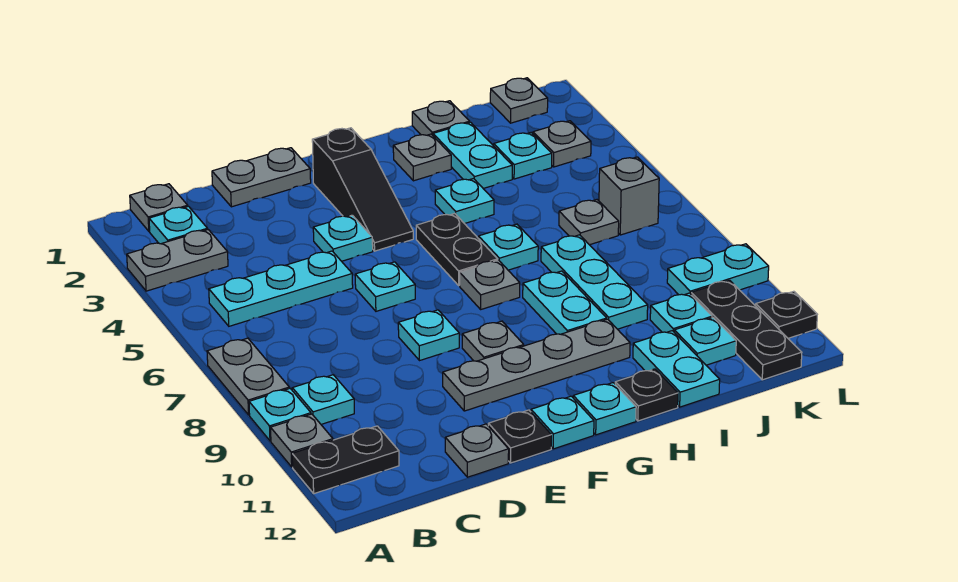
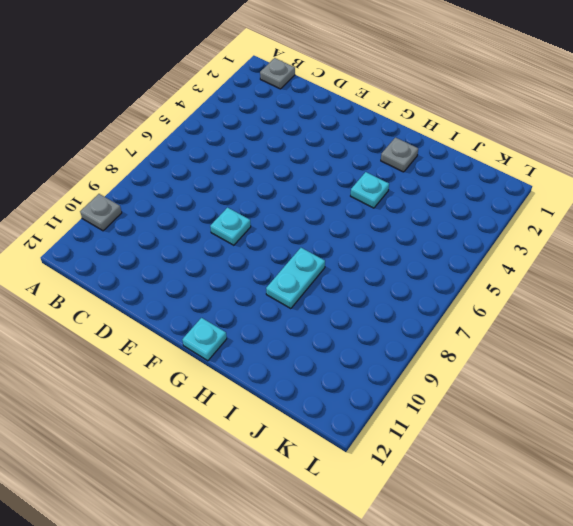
none -> grey plate A3:B3 level 1
none -> grey plate A7:A8 level 1
none -> cyan plate A9 level 1
none -> black plate A11:B11 level 1

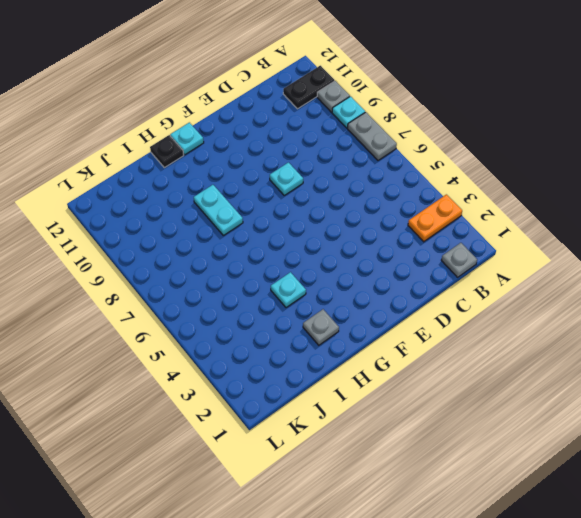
orange plate A3:B3 level 1 -> grey plate A3:B3 level 1
none -> cyan plate B2 level 1
none -> cyan plate B5:D5 level 1
none -> cyan plate B9 level 1
none -> grey plate D1:E1 level 1

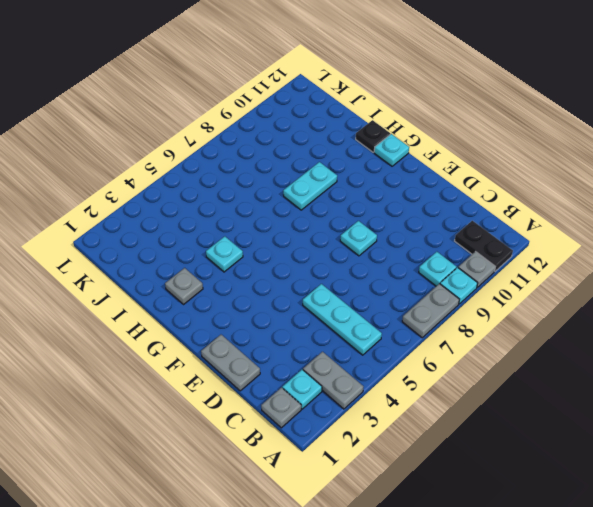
none -> grey plate D12 level 1
none -> cyan plate E4 level 1
none -> cyan plate E6 level 1
none -> grey plate E10:H10 level 1

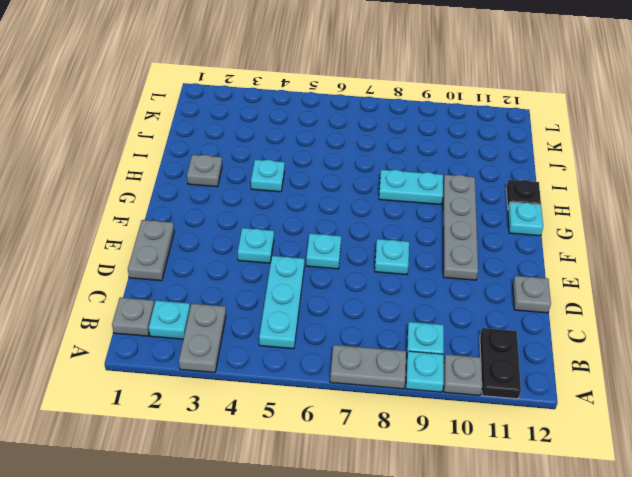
none -> black plate E12 level 1
none -> black slope F2:F4 level 1 top 2
none -> grey plate F9 level 1
none -> cyan plate F12 level 1

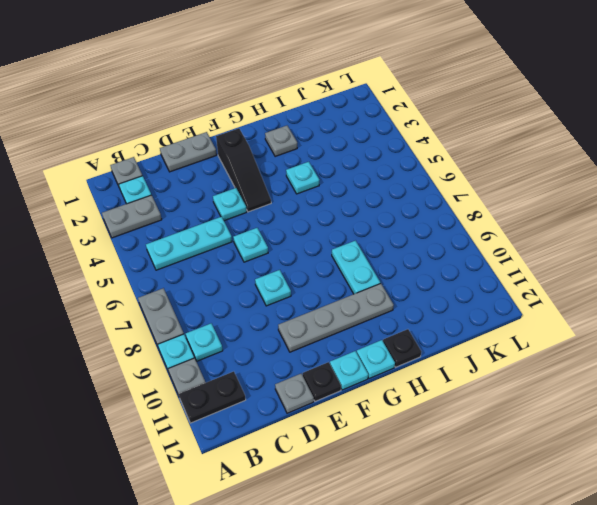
none -> grey plate F9 level 1
none -> black plate G5:G6 level 1
none -> grey plate G7 level 1
none -> cyan plate H6 level 1

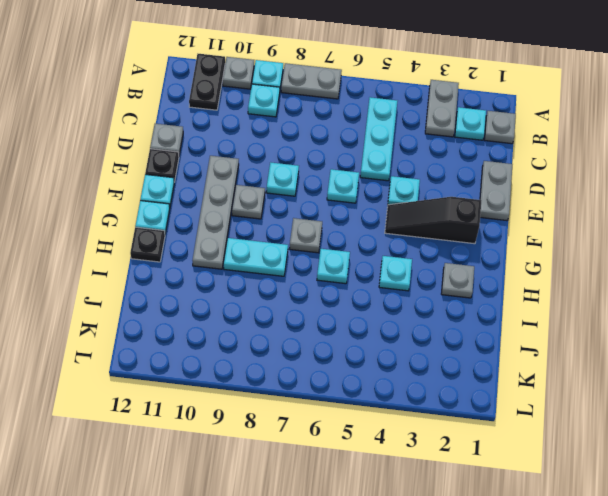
none -> black plate G5:G6 level 1
none -> grey plate I1 level 1
none -> cyan plate I2:I3 level 1
none -> cyan plate I7:I9 level 1

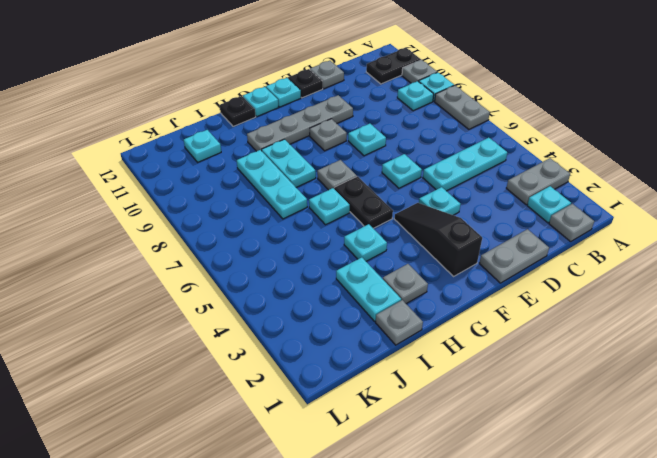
none -> cyan plate I11:I12 level 1
none -> cyan plate J3 level 1
none -> grey plate J6 level 1
none -> cyan plate J10 level 1

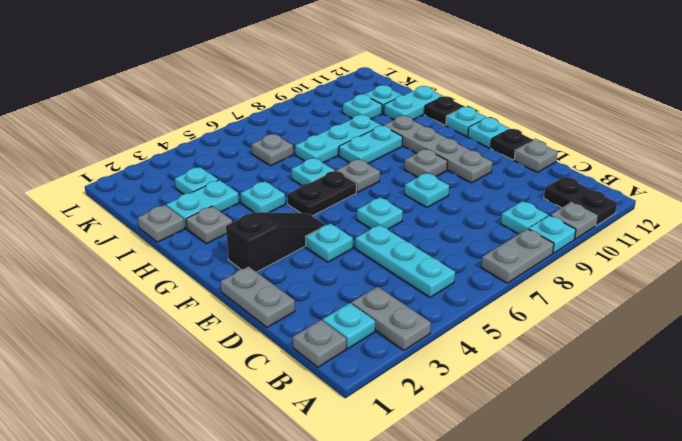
none -> grey plate K1 level 1
none -> grey plate K3 level 1
none -> grey brick K6 level 1
none -> cyan plate K9:L9 level 1

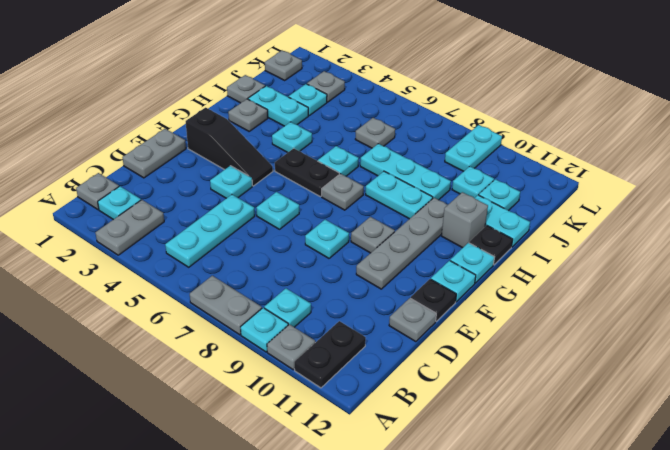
grey brick H11 level 1 -> grey brick K6 level 1
none -> black plate K10:K12 level 1
none -> black plate L11 level 1

